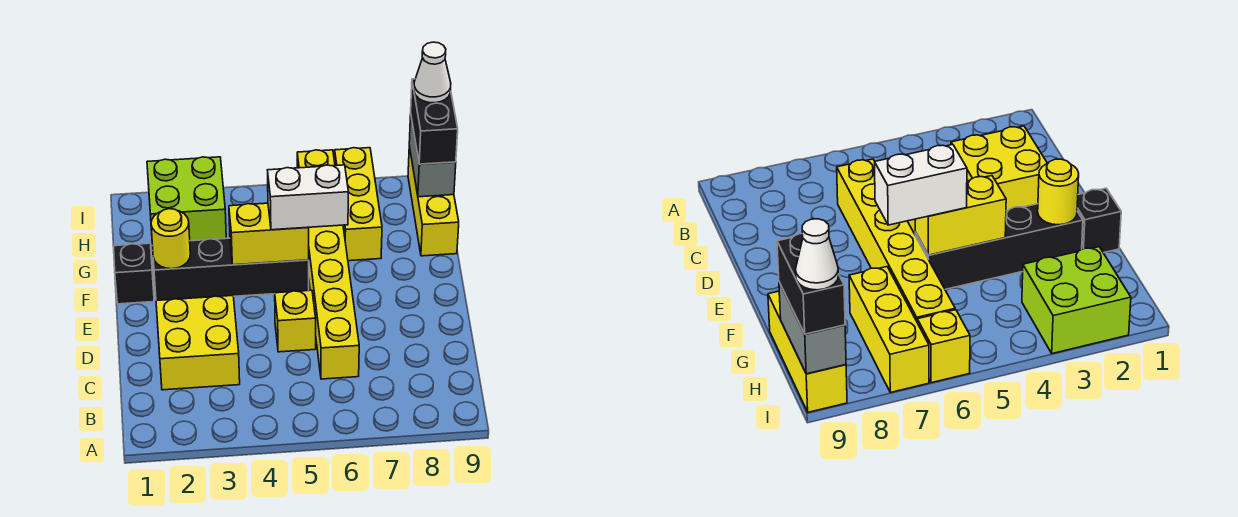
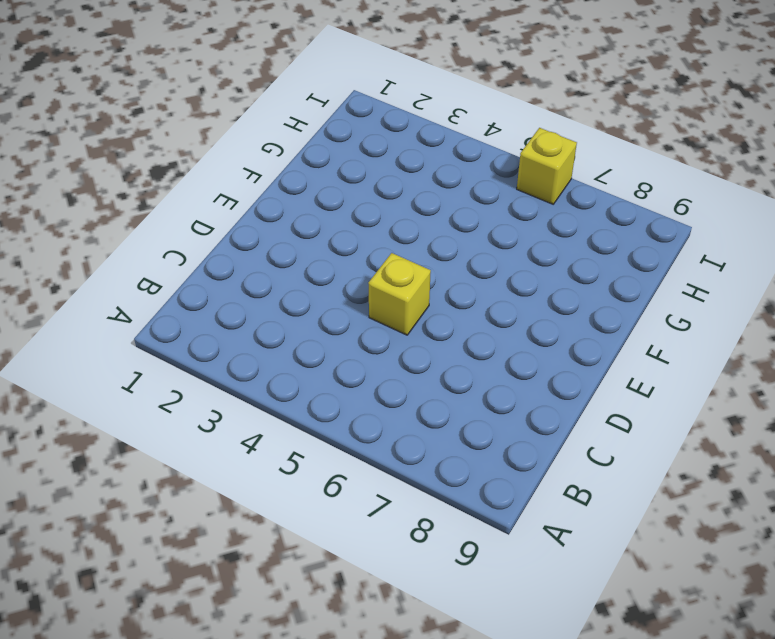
none -> yellow brick C2:D3 level 1
none -> yellow brick C6:H6 level 1
none -> black brick F1 level 1

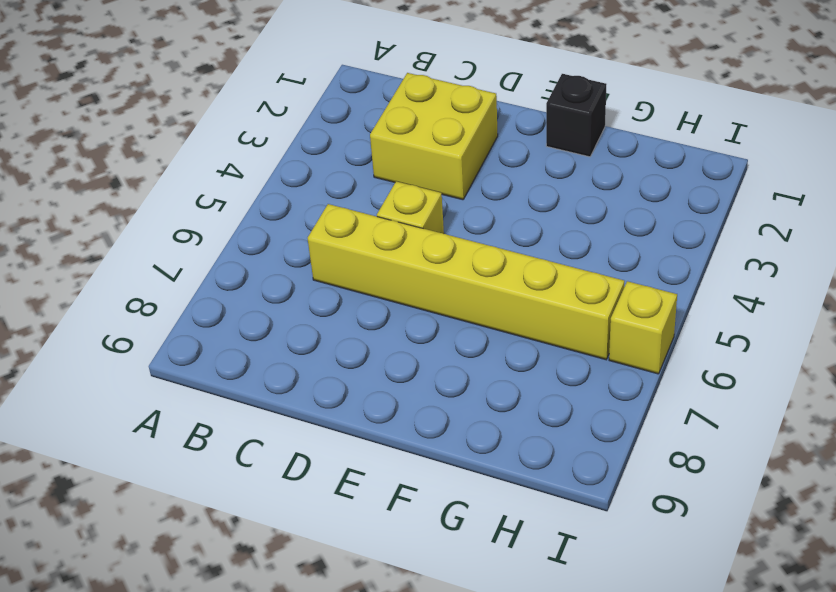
none -> black brick F2:F5 level 1
none -> yellow brick G7:I7 level 1
none -> yellow brick G9:I9 level 1

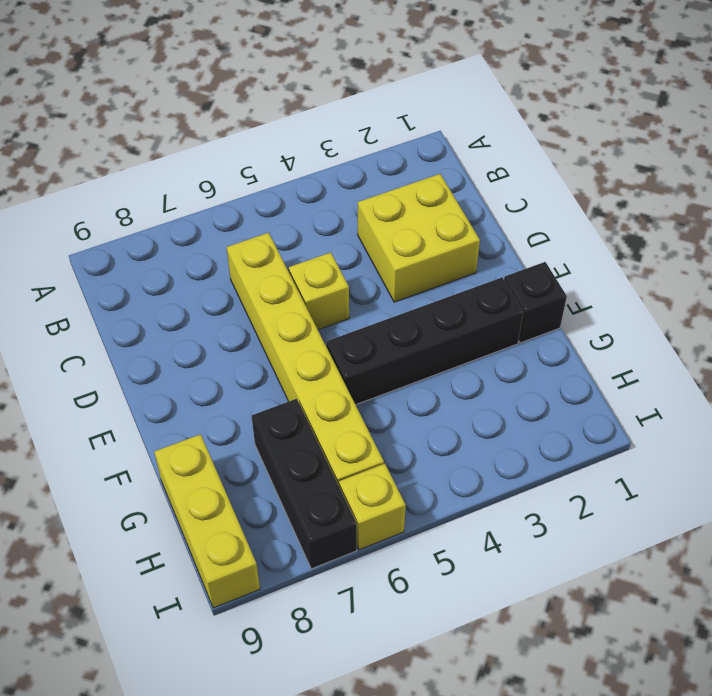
black brick G7:I7 level 1 -> yellow brick G7:I7 level 1
none -> lime brick H2:I3 level 1
none -> yellow round brick F2 level 2
none -> yellow brick F4:F5 level 2

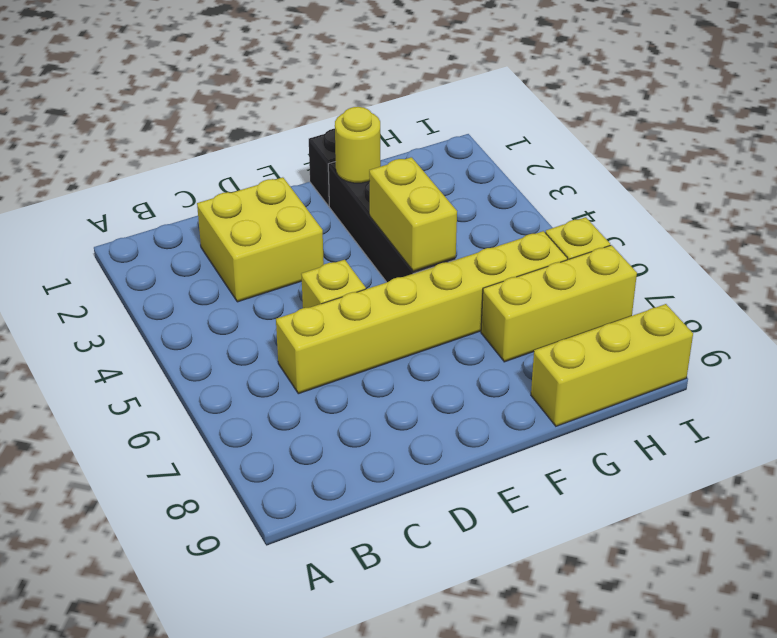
none -> lime brick H2:I3 level 1
none -> grey brick H9:I9 level 2
none -> white brick F5:F6 level 3

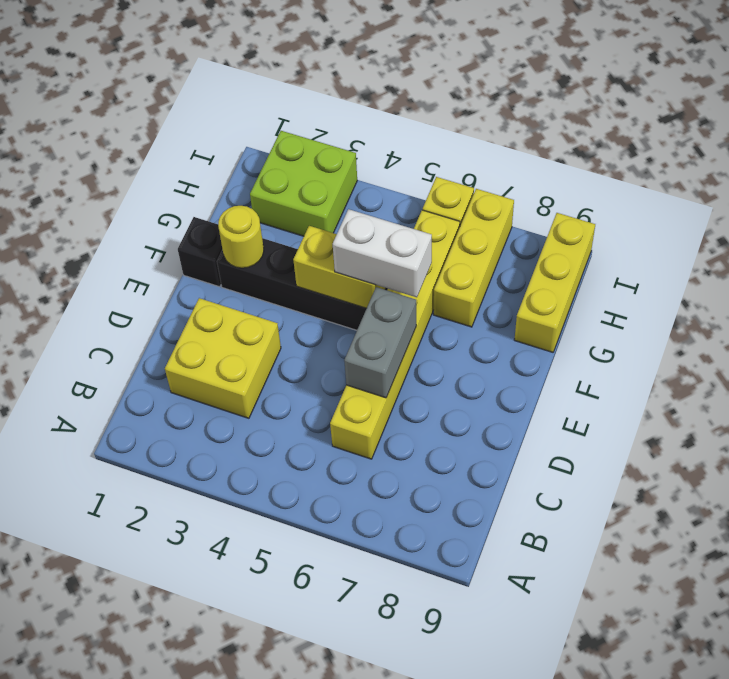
grey brick D6:E6 level 2 -> grey brick H9:I9 level 2
none -> yellow brick D5 level 1
none -> black brick H9:I9 level 3
none -> white cone I9 level 4

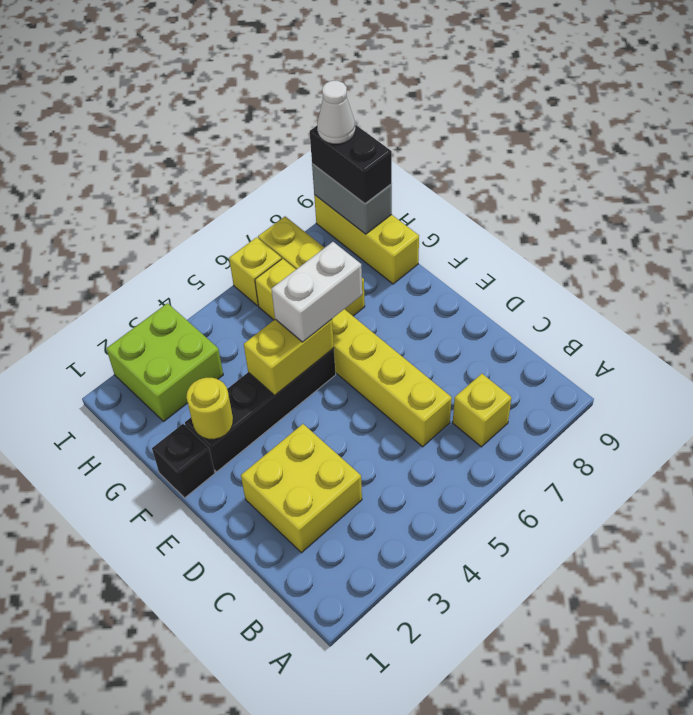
yellow brick B7 level 1 -> yellow brick D5 level 1

